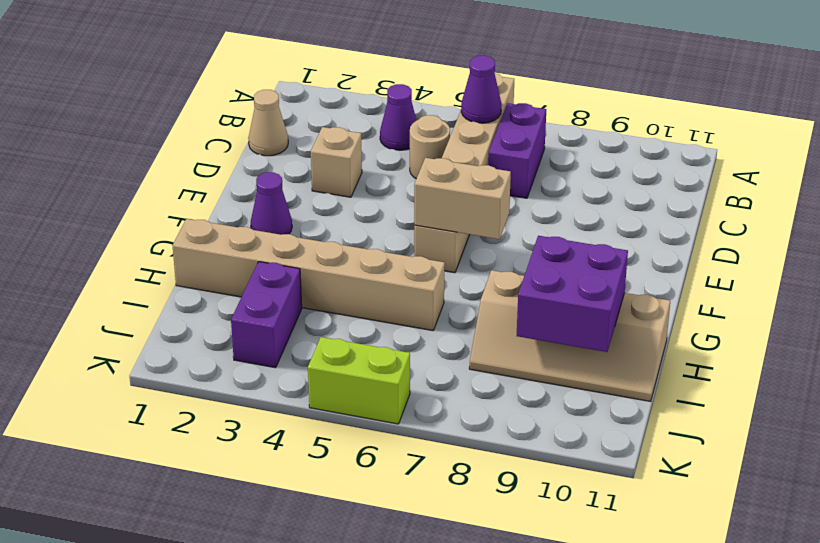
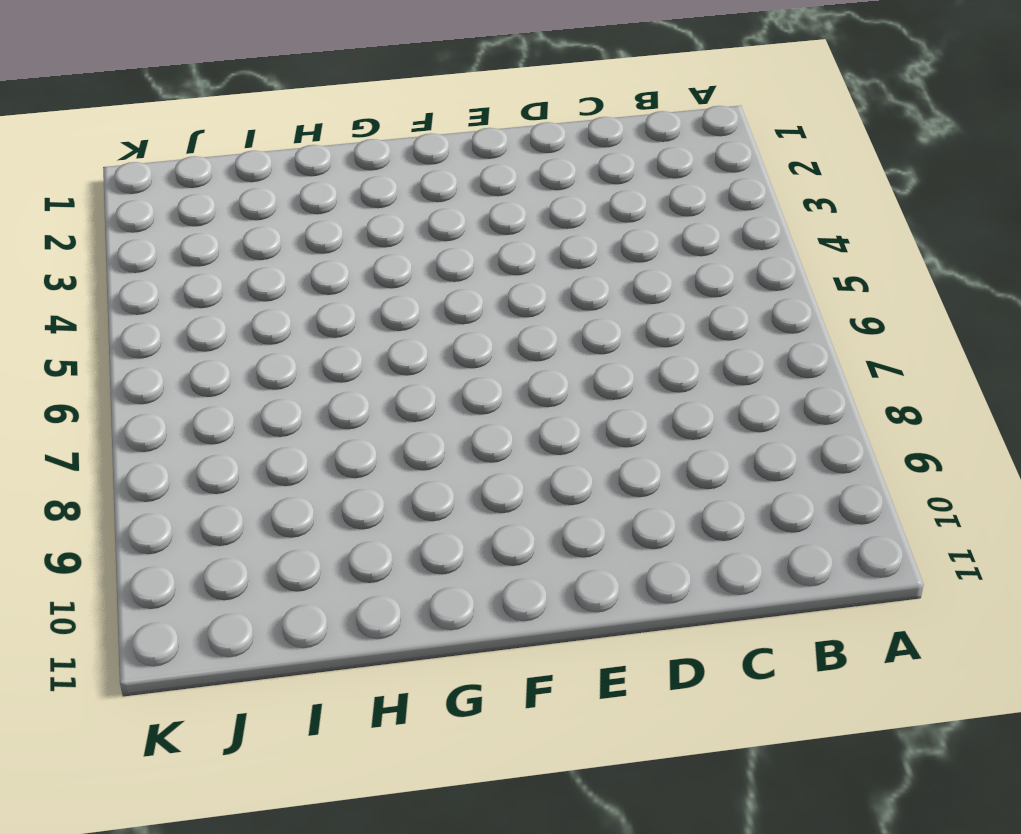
none -> tan brick A6:F6 level 1
none -> purple cone B4 level 1
none -> purple brick B7:C7 level 1

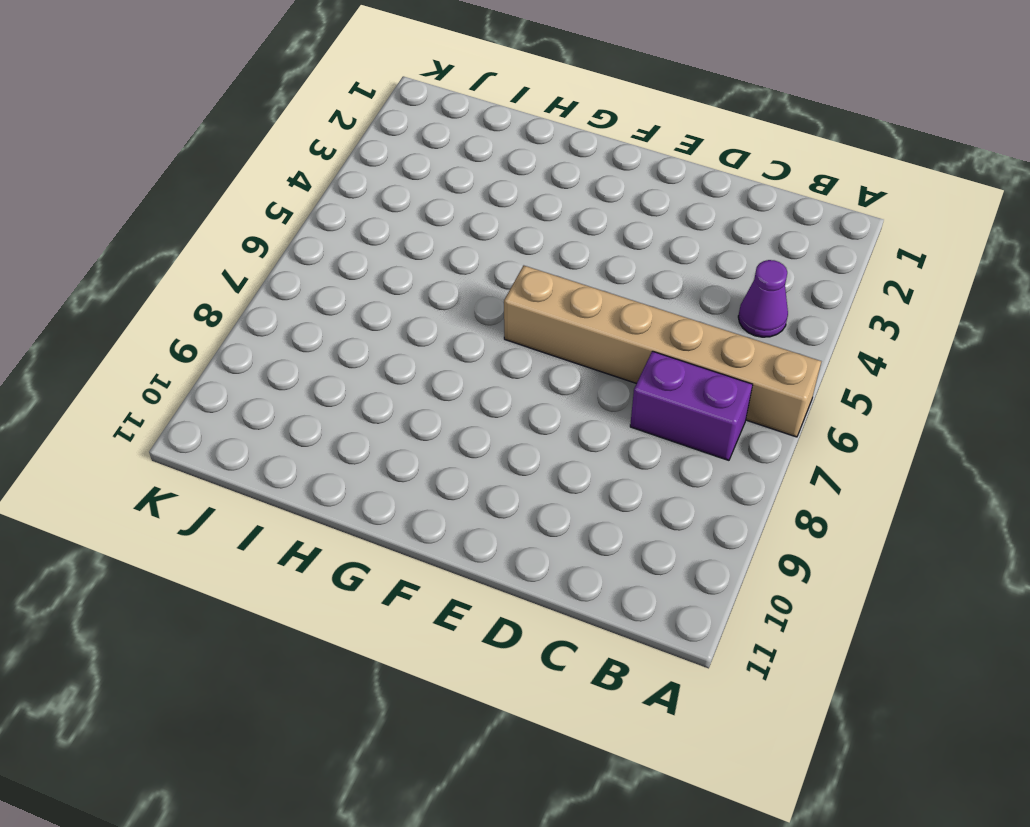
none -> tan cone C1 level 1
none -> tan round brick C5 level 1
none -> tan brick D3 level 1

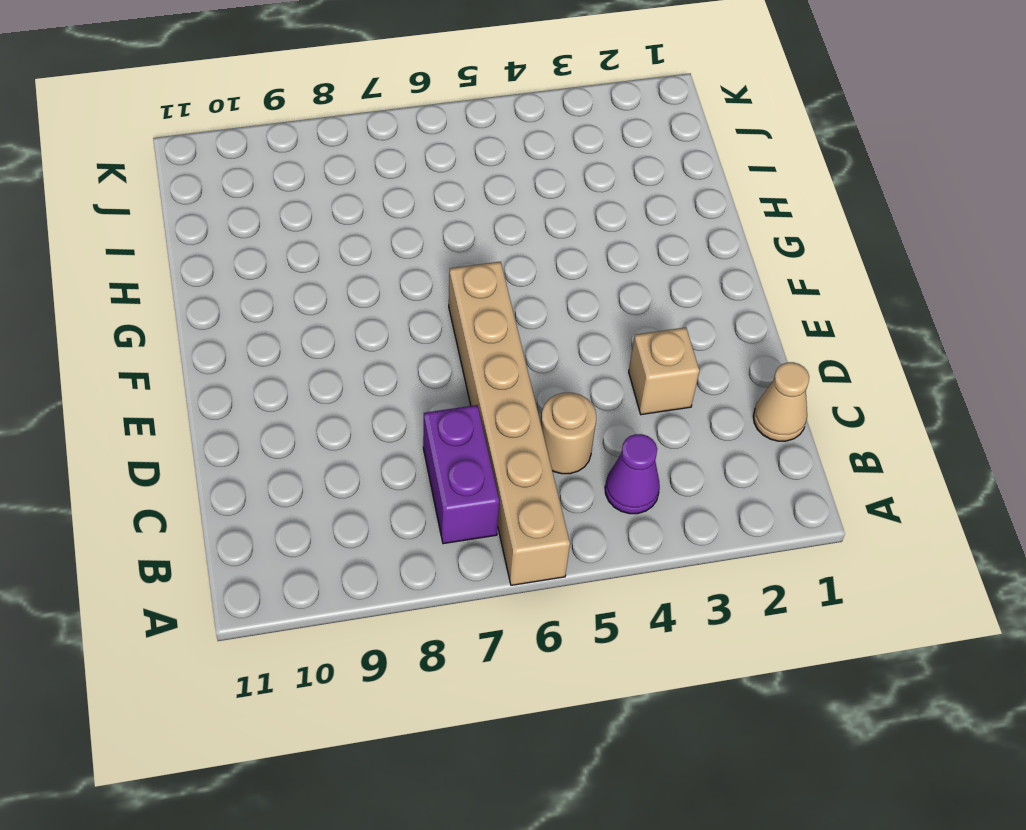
none -> purple cone F2 level 1
none -> tan brick H1:H6 level 1
none -> tan slope H8:I11 level 1 top H

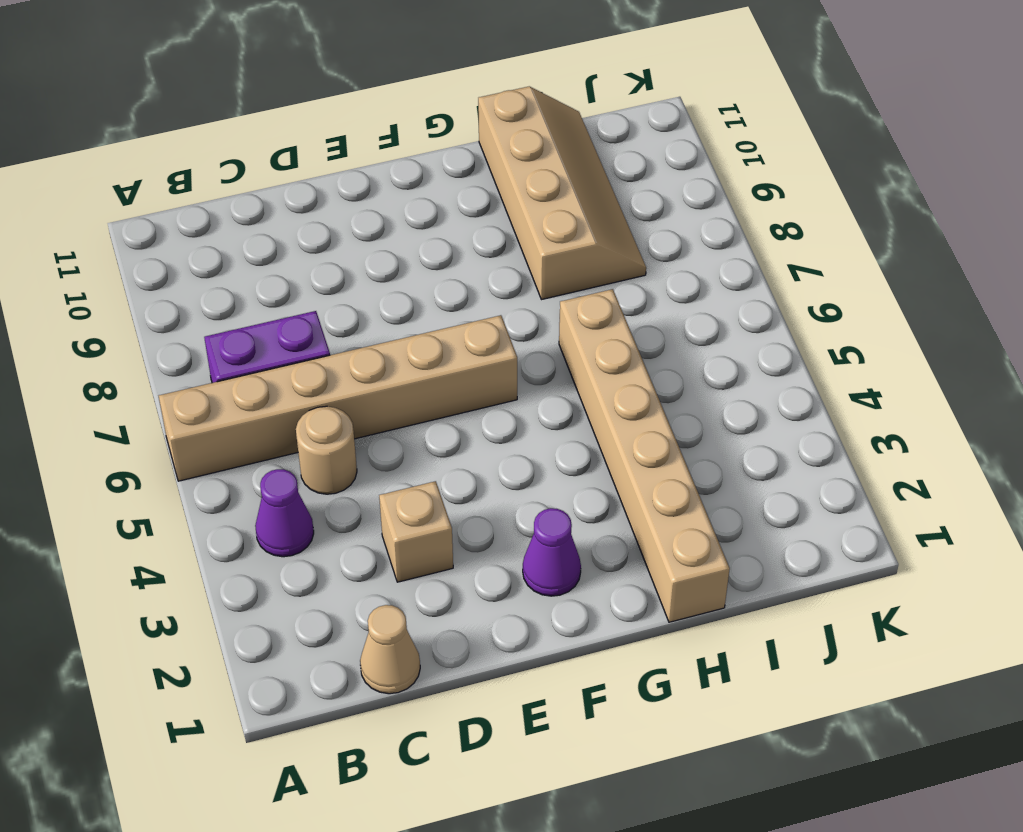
none -> purple brick I3:J3 level 1
none -> lime brick K5:K6 level 1
none -> purple cone B6 level 2

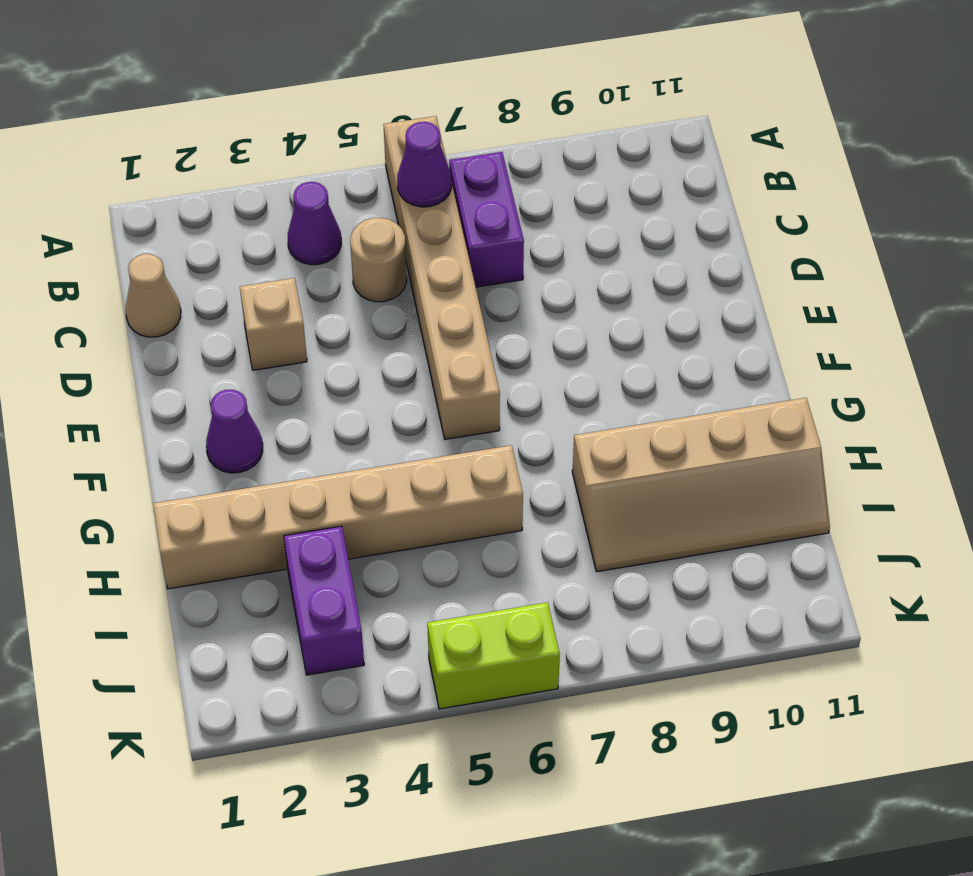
none -> tan brick F6:F7 level 2
none -> purple brick H9:I10 level 2

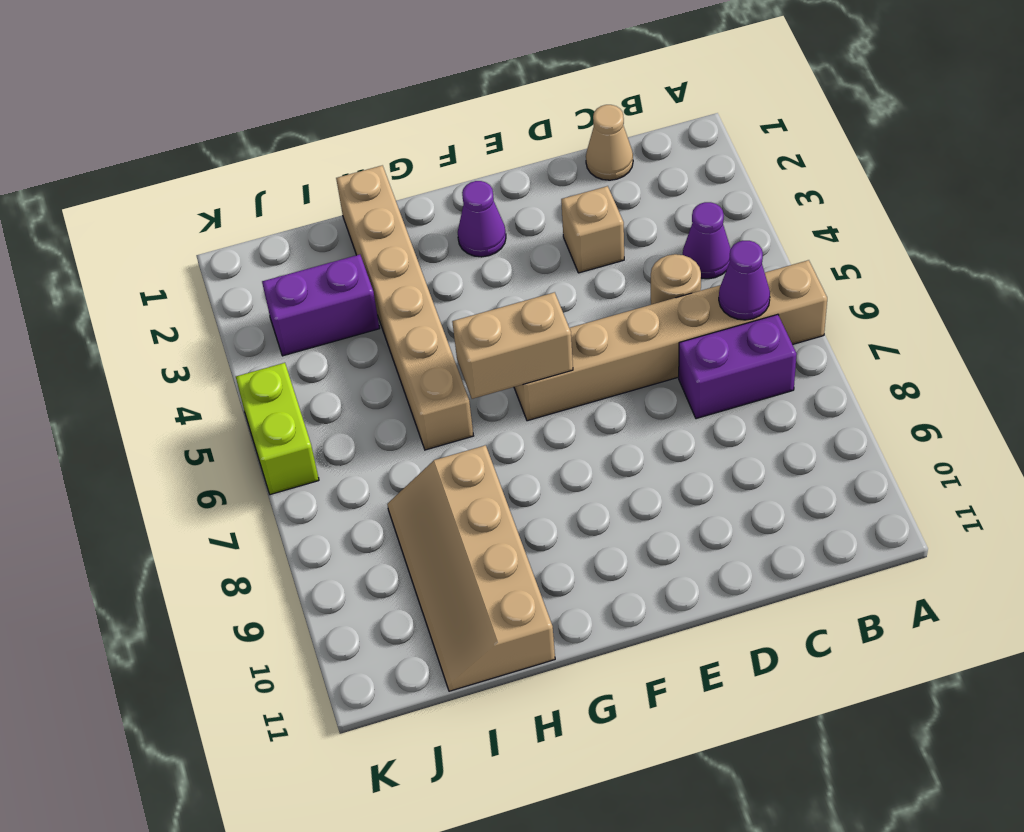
tan brick F6:G6 level 2 -> tan brick F6:F7 level 2
none -> purple brick H9:I10 level 2

